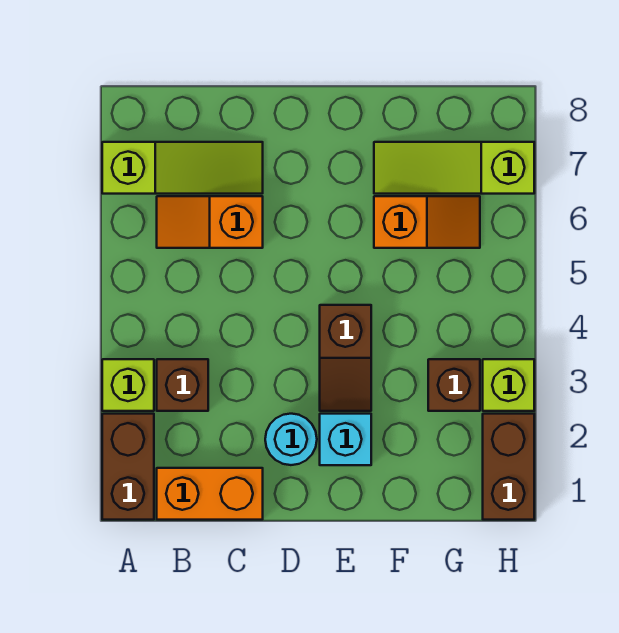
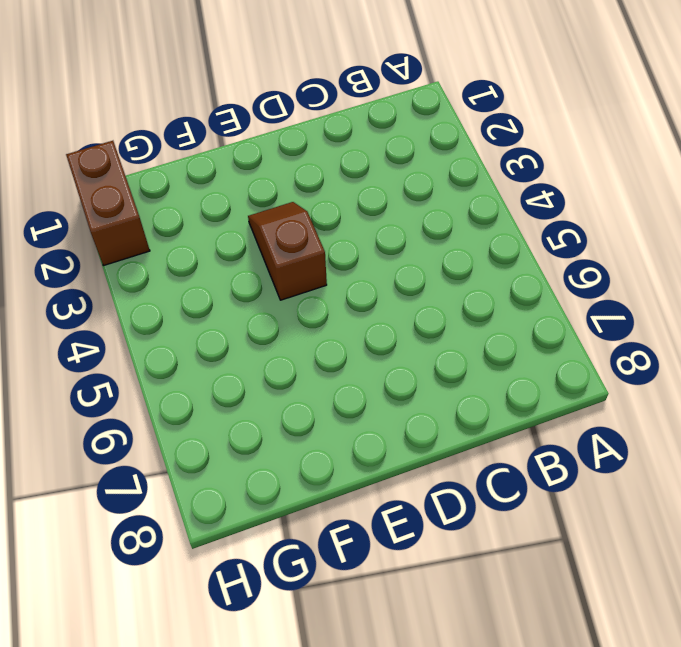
none -> brown brick A1:A2 level 1
none -> lime brick A3 level 1
none -> lime slope A7:C7 level 1 top A

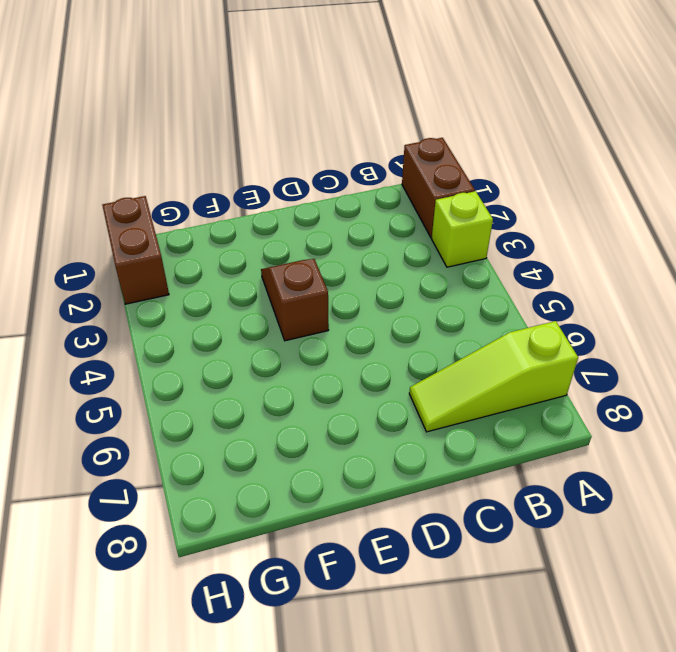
none -> orange brick B1:C1 level 1
none -> brown brick B3 level 1
none -> orange slope B6:C6 level 1 top C

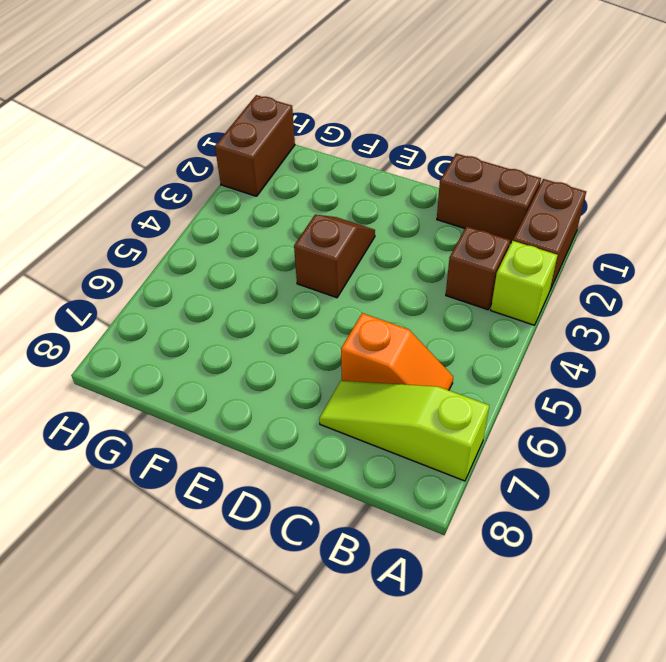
brown brick B1:C1 level 1 -> orange brick B1:C1 level 1
none -> cyan round brick D2 level 1
none -> cyan brick E2 level 1
none -> orange slope F6:G6 level 1 top F

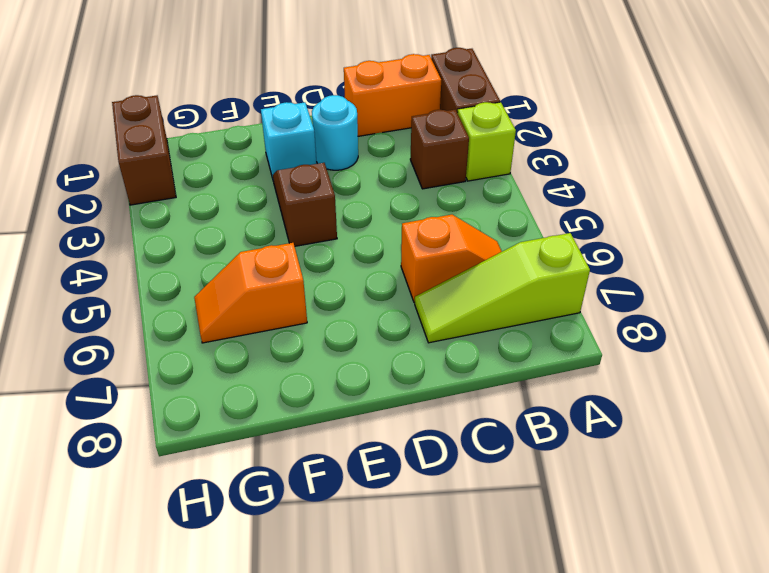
none -> lime slope F7:H7 level 1 top H
none -> brown brick G3 level 1
none -> lime brick H3 level 1

